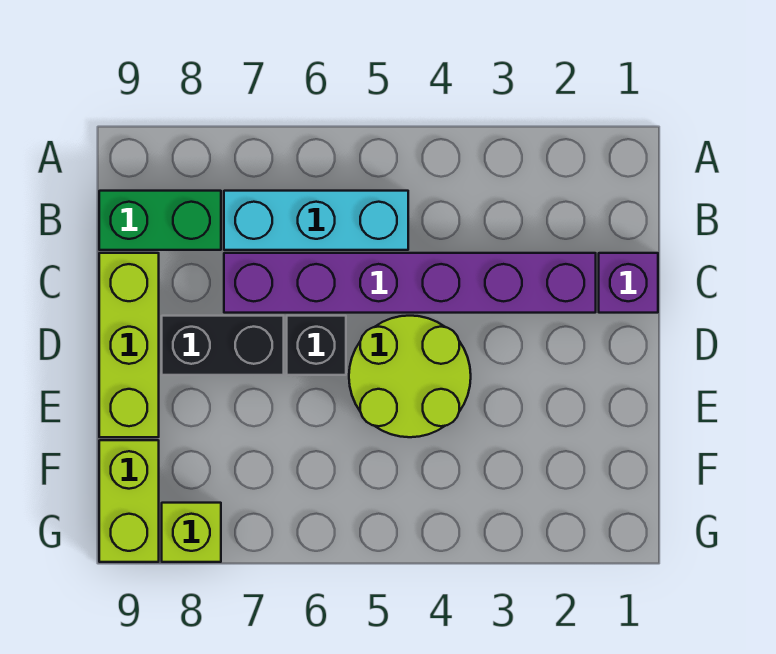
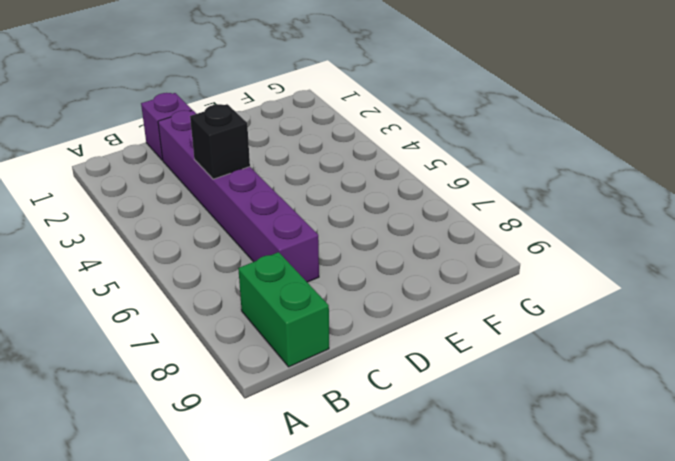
black brick C4 level 2 -> black brick D6 level 1
none -> cyan brick B5:B7 level 1
none -> lime brick C9:E9 level 1

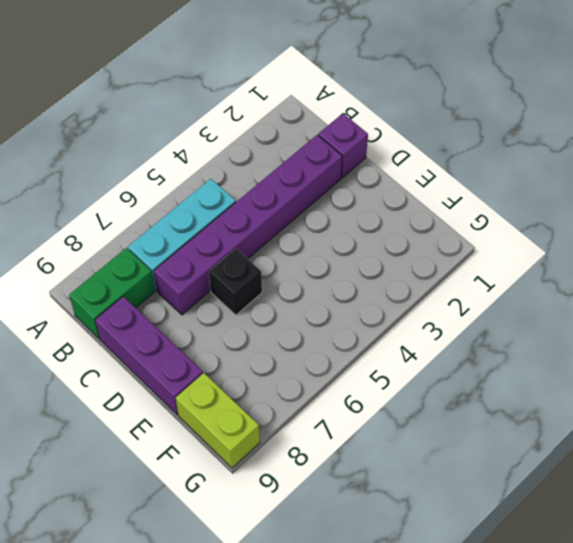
purple brick C9:E9 level 1 -> lime brick C9:E9 level 1
none -> lime round brick D4:E5 level 1
none -> black brick D7:D8 level 1

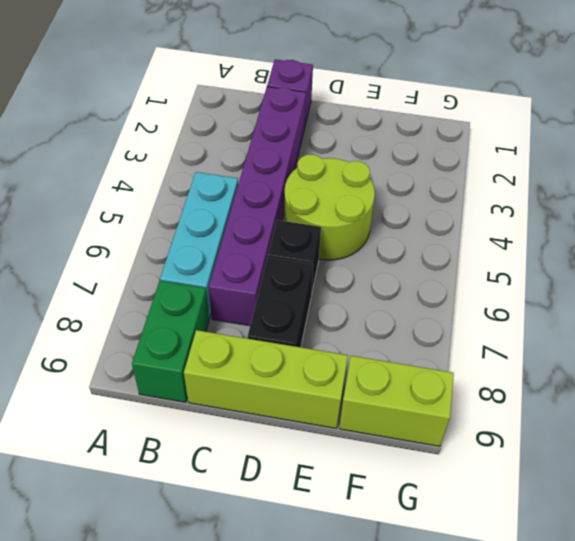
none -> lime brick G8 level 1

